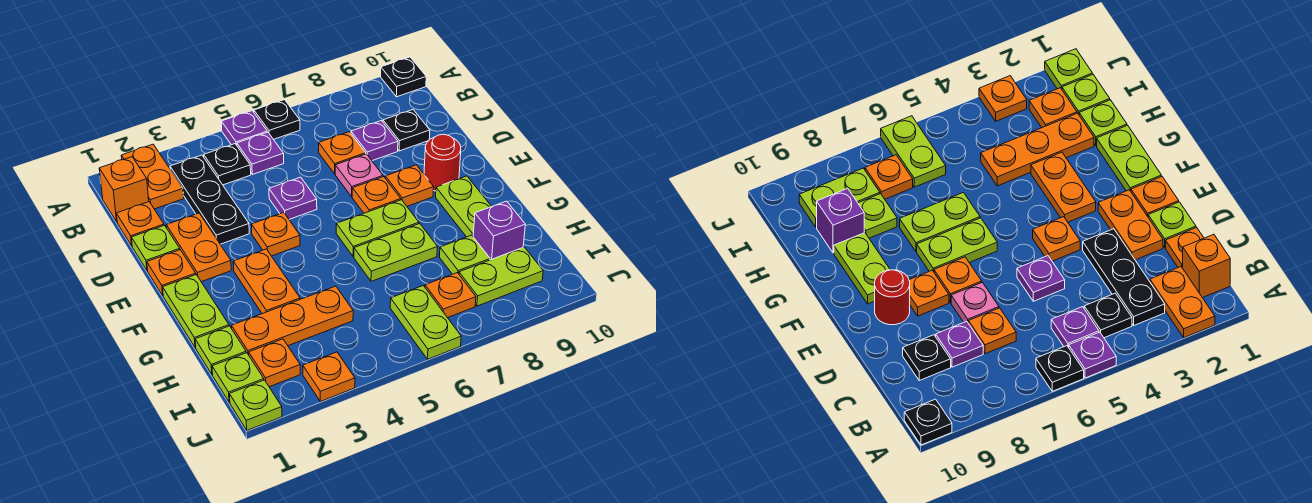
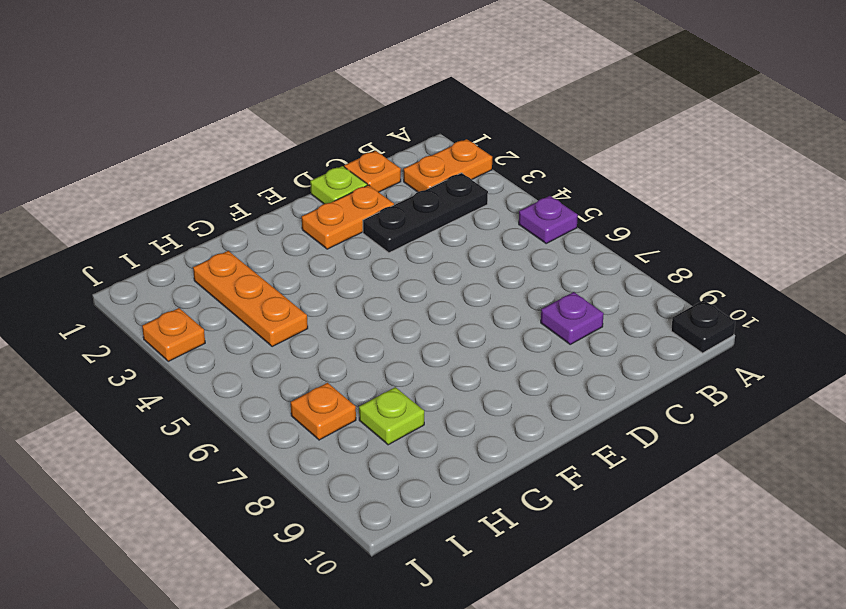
none -> black plate A6 level 1
none -> orange brick B1 level 1
none -> black plate B4 level 1
none -> purple plate B5 level 1

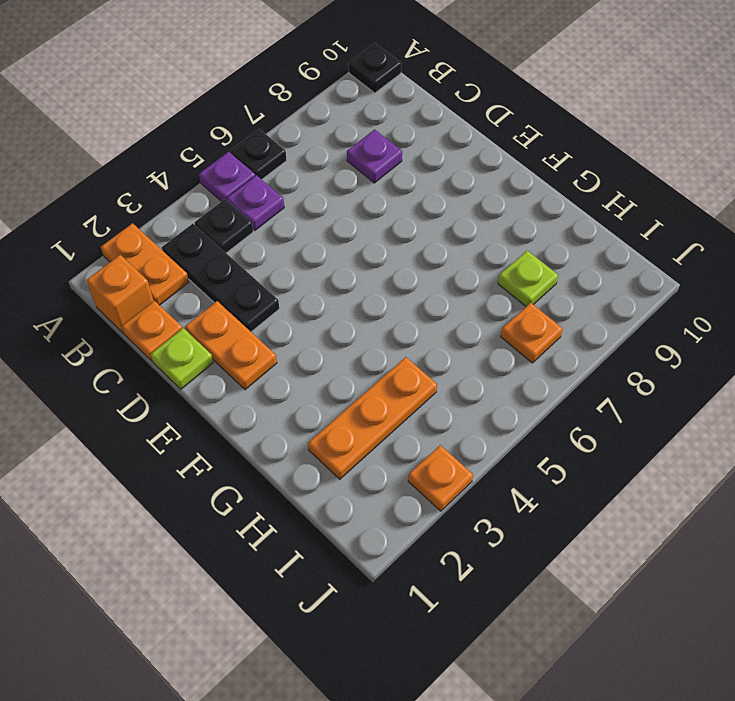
none -> orange plate C7 level 1
none -> black plate C9 level 1
none -> purple plate D5 level 1
none -> pink plate D7 level 1

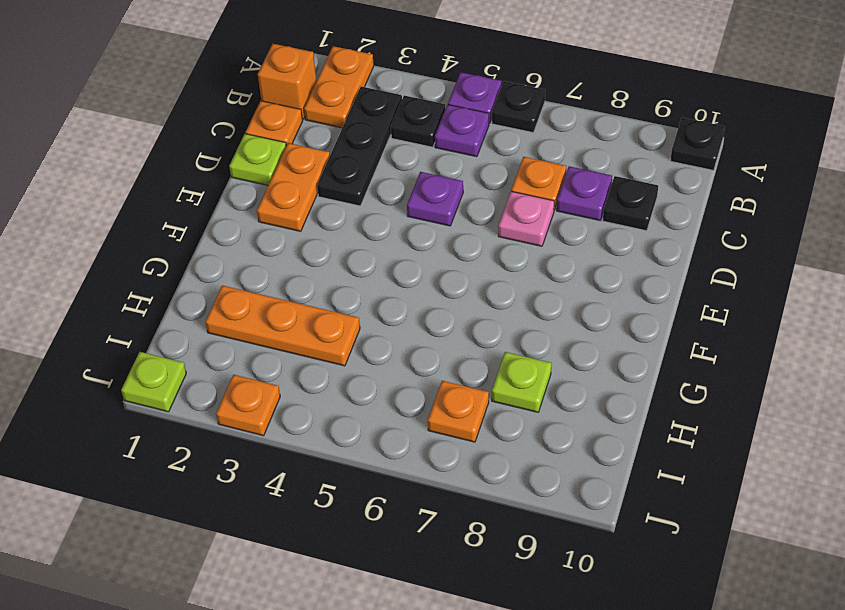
none -> orange plate E1 level 1
none -> orange plate E4 level 1
none -> orange plate E7 level 1
none -> orange plate E8 level 1

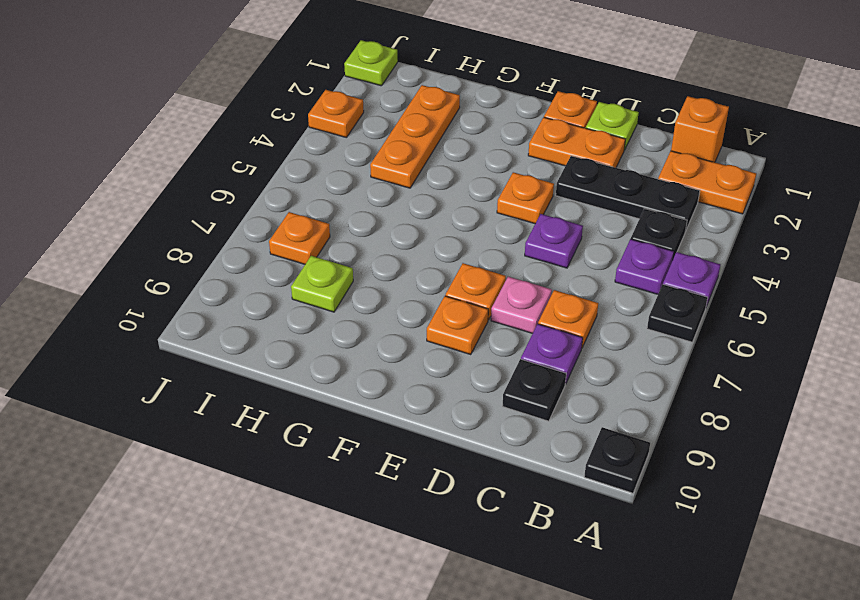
none -> orange plate C1 level 1
none -> red round brick E9 level 1
none -> lime plate F1:G1 level 1
none -> orange plate F3:G3 level 1

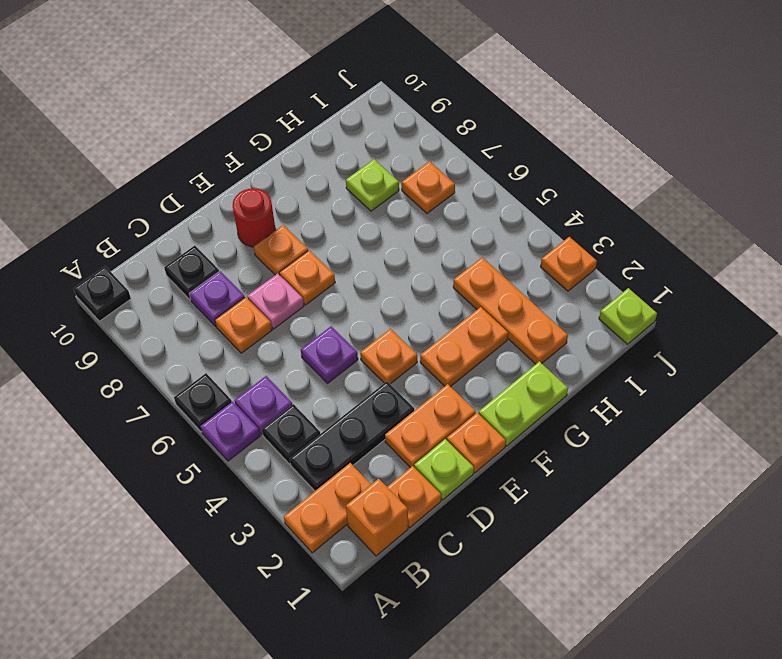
none -> lime plate F6:F7 level 1
none -> lime plate F9:G9 level 1
none -> lime plate G6:G7 level 1
none -> lime plate H1 level 1

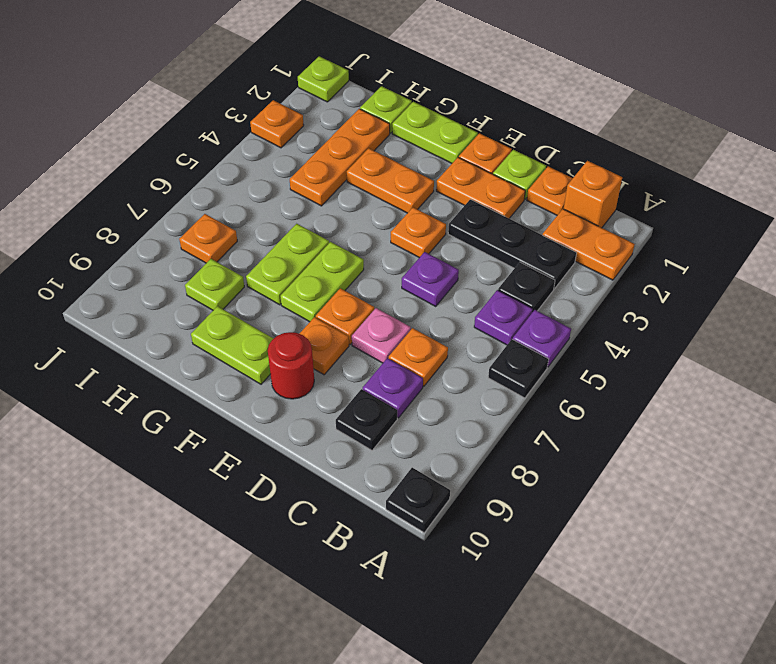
none -> purple brick H9 level 1
none -> lime plate I1 level 1
none -> orange plate I2 level 1
none -> lime plate I6:J6 level 1

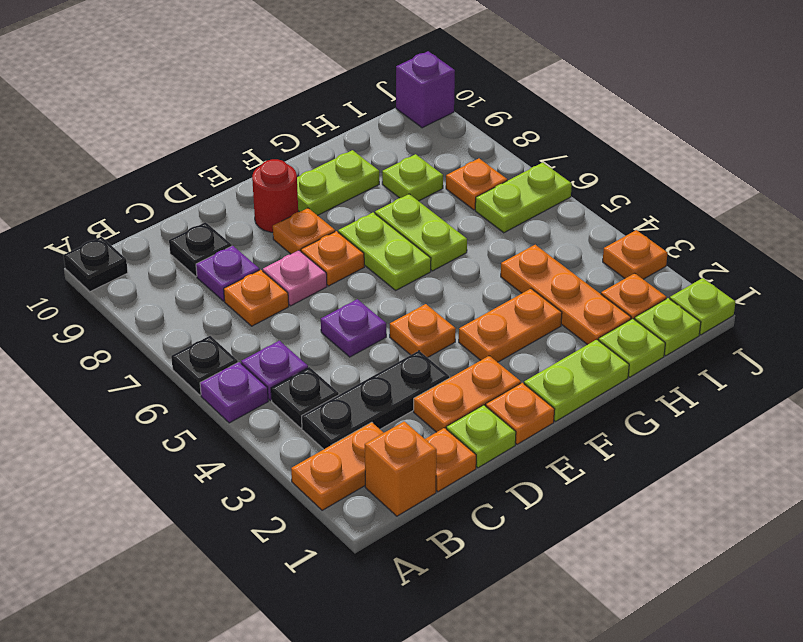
purple brick J10 level 1 -> purple brick H9 level 1
none -> lime plate I8:I9 level 1

